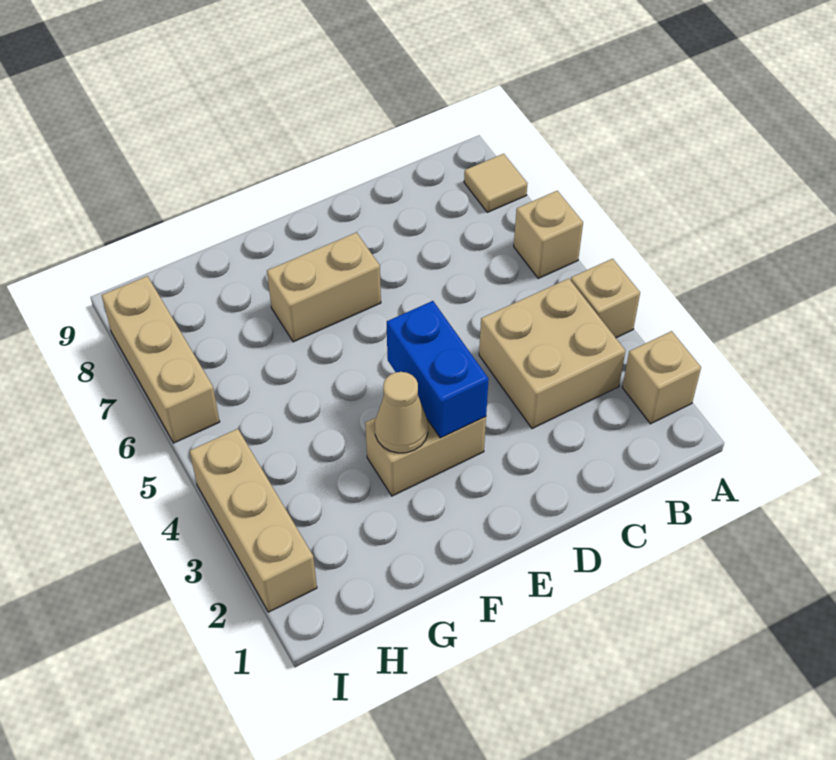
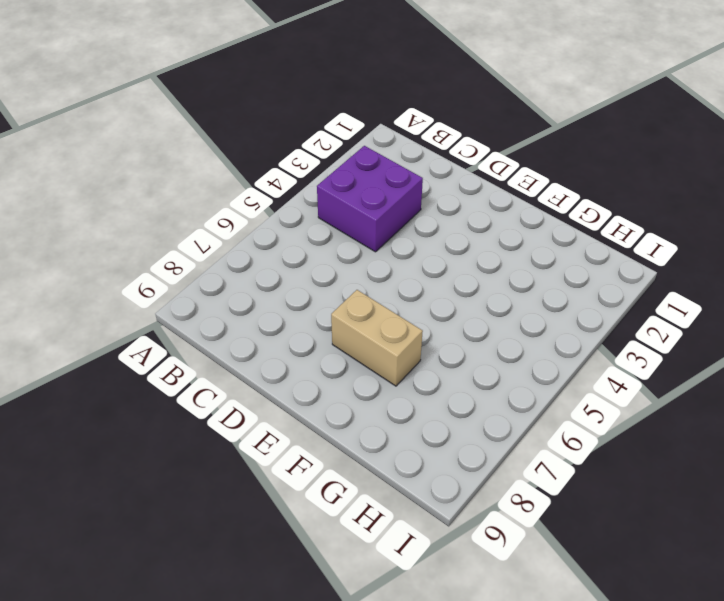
purple brick B3:C4 level 1 -> tan brick B3:C4 level 1
none -> tan brick A2 level 1
none -> tan brick A4 level 1

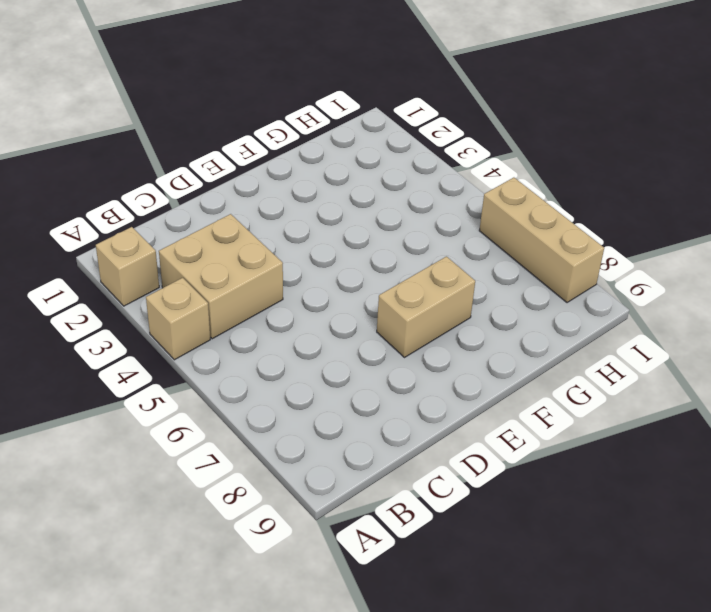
none -> tan brick A6 level 1
none -> tan tile A8 level 1

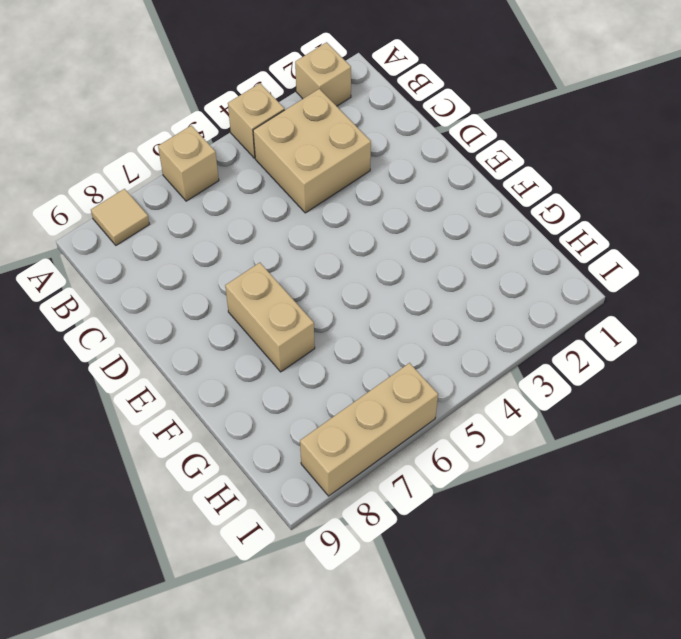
none -> tan brick E3:F3 level 1
none -> tan brick I2:I4 level 1

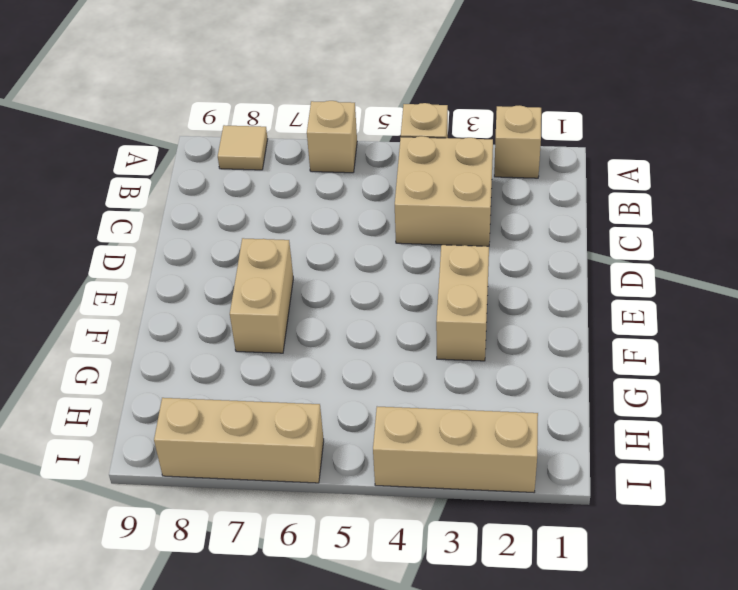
none -> blue brick E3:E4 level 2
none -> tan cone F3 level 2

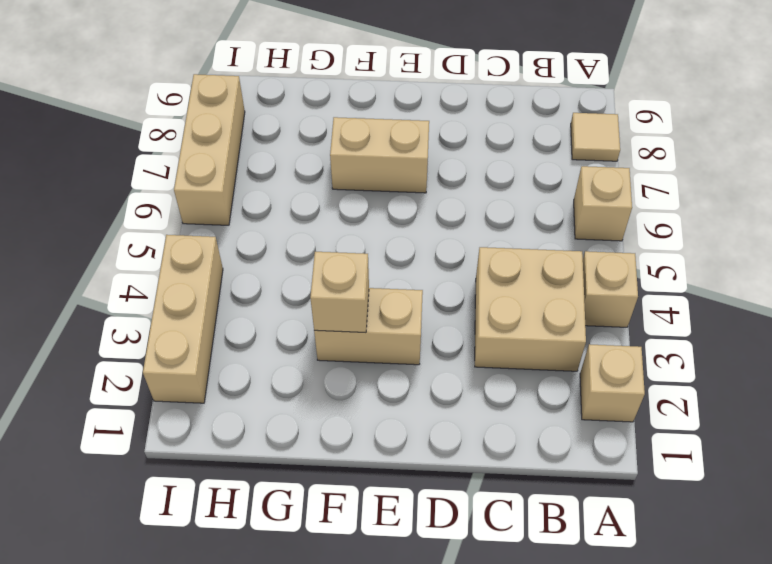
tan brick F3 level 2 -> tan cone F3 level 2
none -> blue brick E3:E4 level 2

